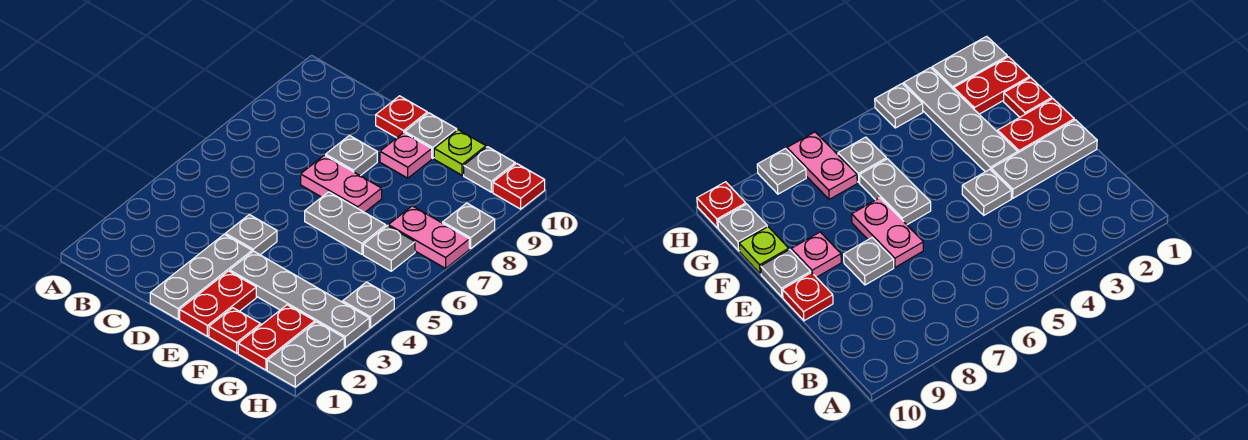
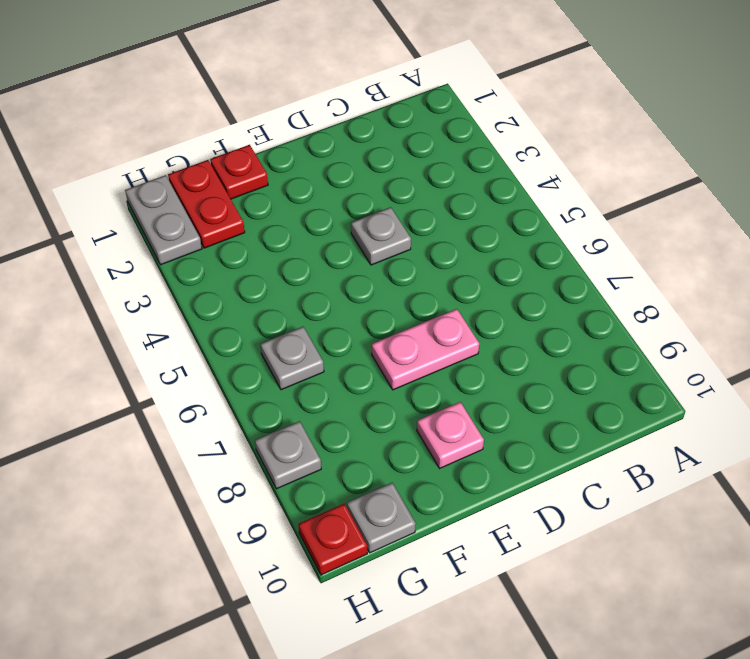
none -> grey plate D1:D3 level 1
none -> grey plate D8 level 1
none -> red plate D10 level 1

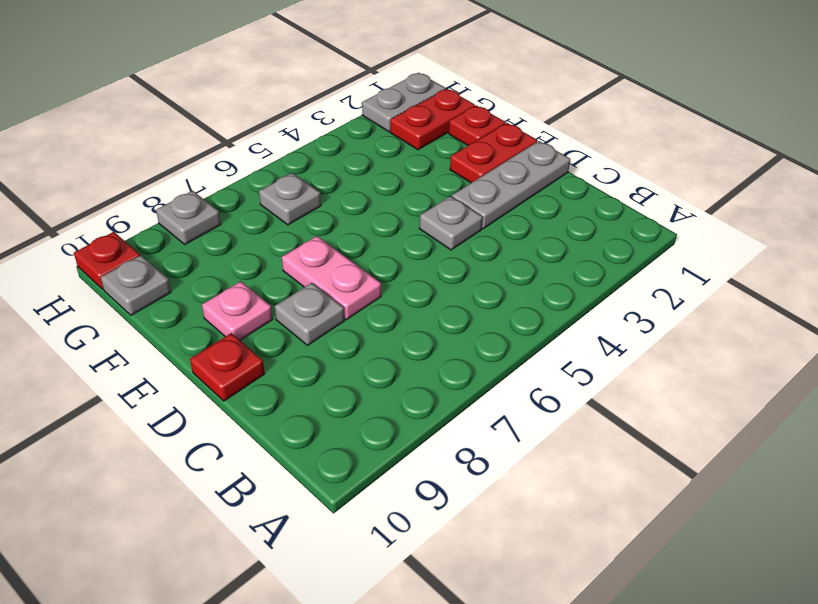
none -> grey plate E3:H3 level 1
none -> grey plate E6:F6 level 1
none -> grey plate E10 level 1

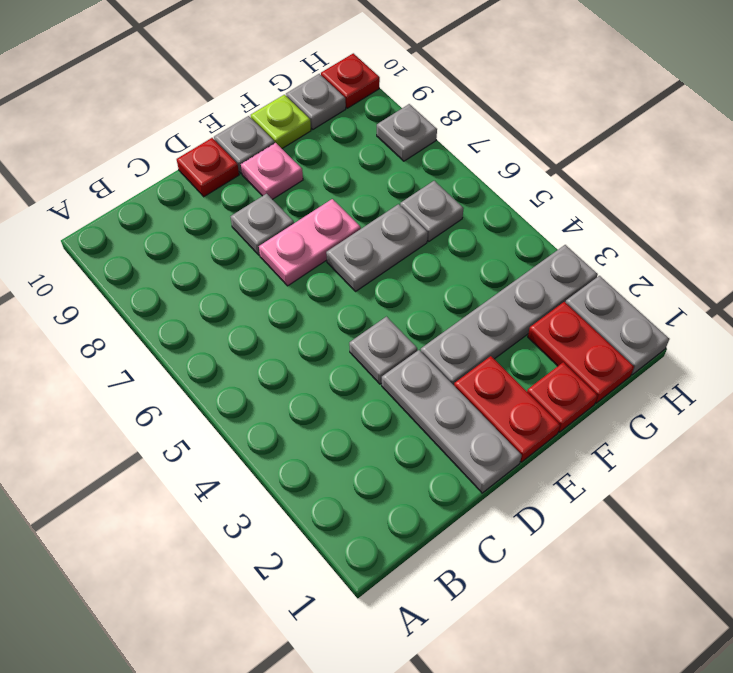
none -> pink plate G7:H7 level 1
none -> grey plate H4 level 1

